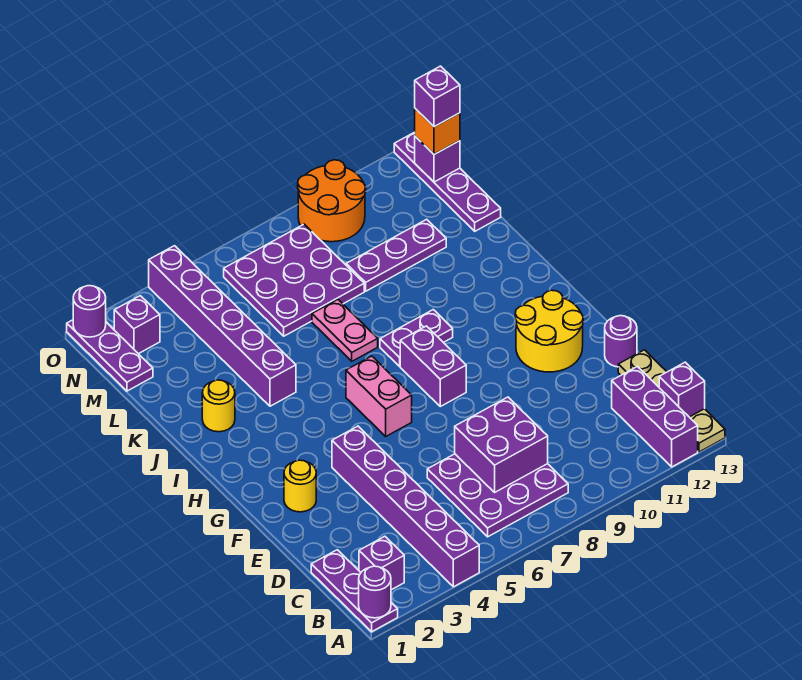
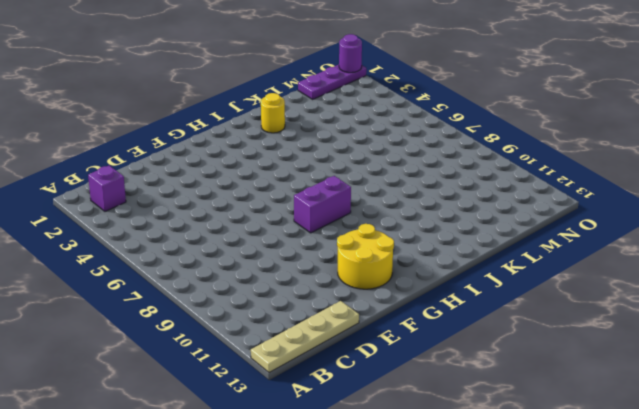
none -> purple plate A1:C1 level 1
none -> purple brick A4:F4 level 1
none -> purple brick A12:C12 level 1

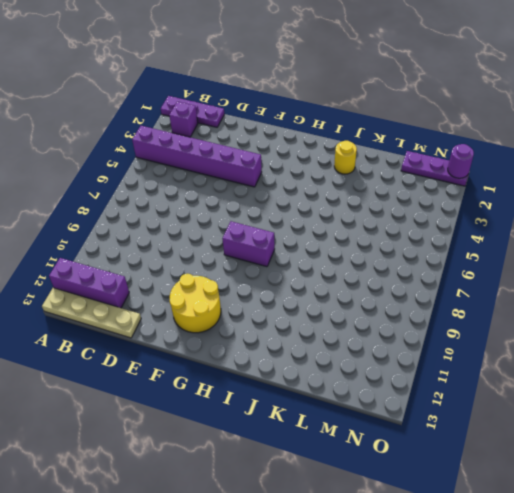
none -> purple plate B6:D8 level 1
none -> purple round brick E13 level 1
none -> yellow round brick F2 level 1

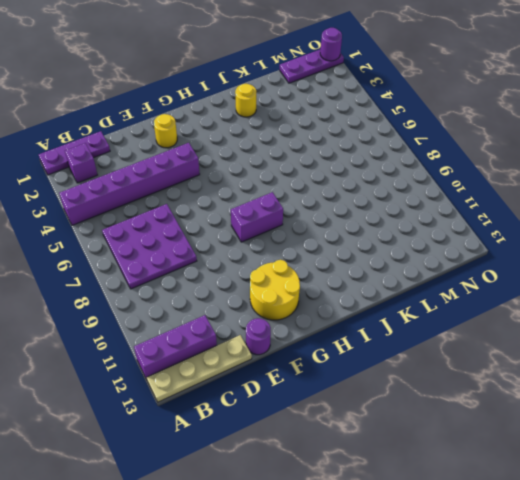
none -> pink brick G6:H6 level 1
none -> purple plate I8:I9 level 1
none -> purple brick J4:O4 level 1

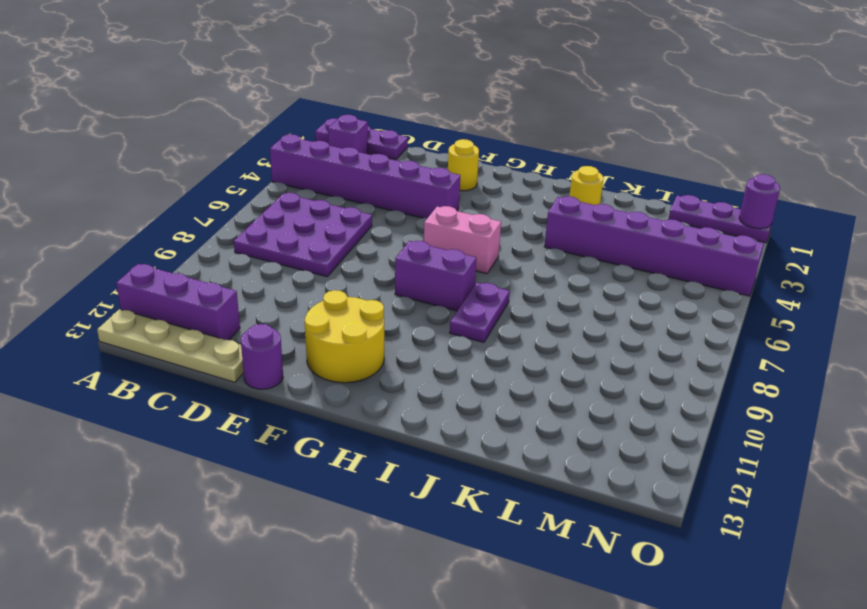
none -> pink plate J7:K7 level 1
none -> purple plate L6:N8 level 1
none -> purple plate L9:L11 level 1

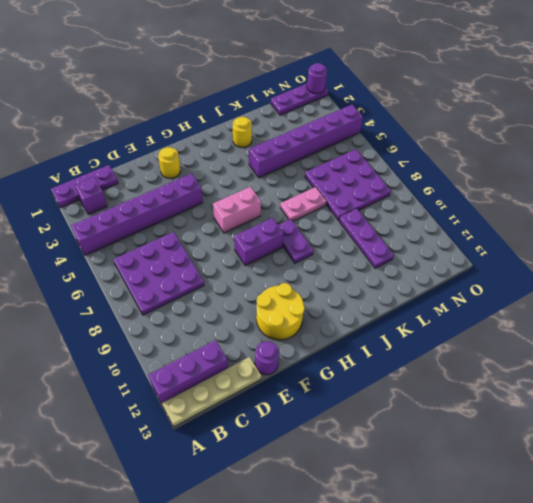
none -> purple plate L13:O13 level 1
none -> purple brick N2 level 1
none -> orange round brick N9:O10 level 1

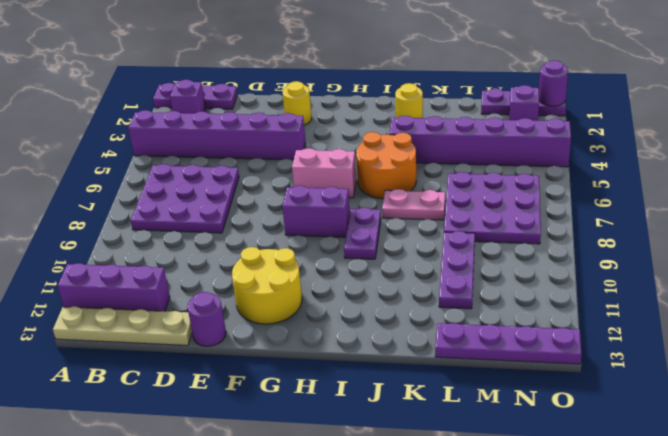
orange round brick I5:J6 level 1 -> orange round brick N9:O10 level 1
none -> purple round brick A1 level 2
none -> purple brick B13 level 2
none -> purple brick C7:D8 level 2

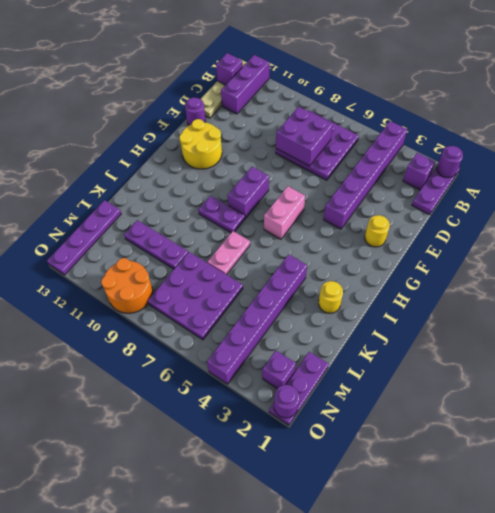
none -> purple brick N13 level 2
none -> orange brick N13 level 3
none -> purple brick N13 level 4

